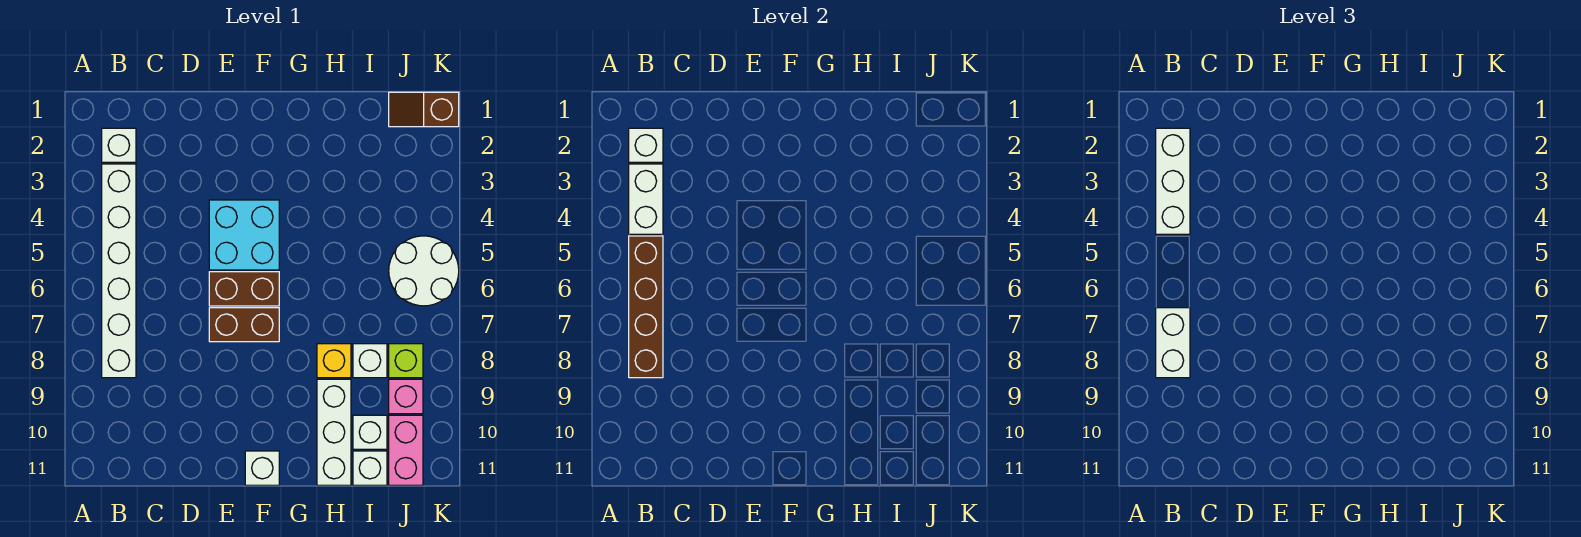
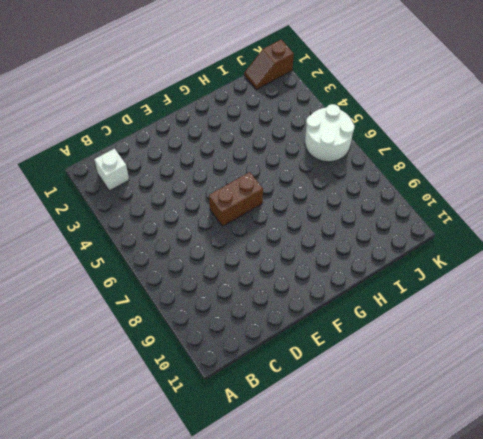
none -> white brick B3:B8 level 1
none -> cyan brick E4:F5 level 1
none -> brown brick E7:F7 level 1

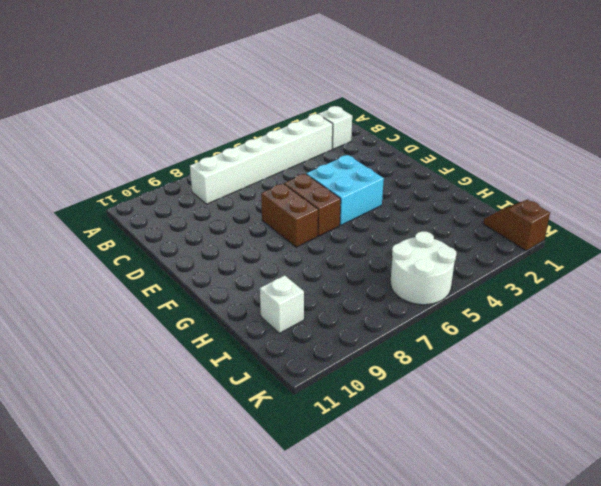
none -> white brick F11 level 1
none -> yellow brick H8 level 1
none -> white brick H9:H11 level 1

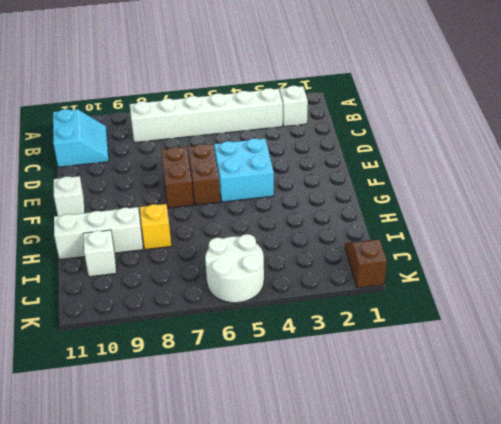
cyan slope B10:C11 level 1 top 11 -> none
none -> white brick I8 level 1
none -> white brick I11 level 1
none -> lime brick J8 level 1

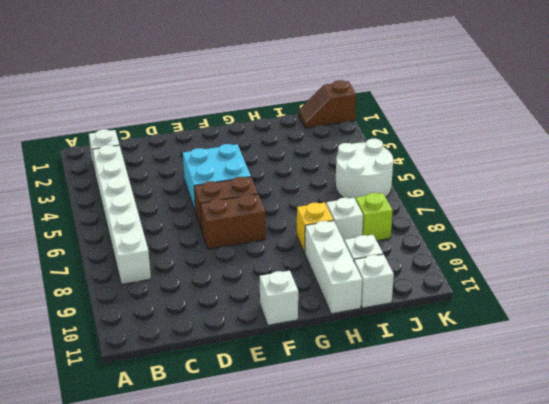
none -> pink brick J9 level 1
none -> pink brick J10:J11 level 1
none -> white brick B2 level 2

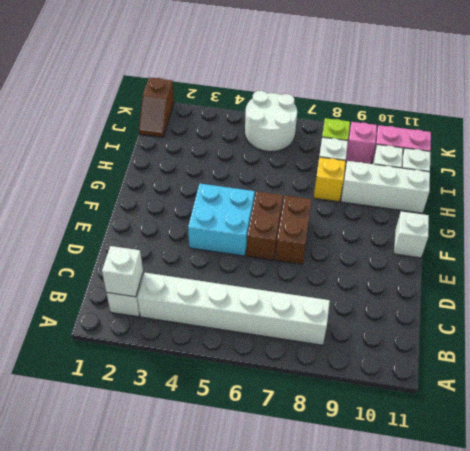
none -> white brick B3:B4 level 2
none -> brown brick B5:B8 level 2
none -> white brick B2:B4 level 3

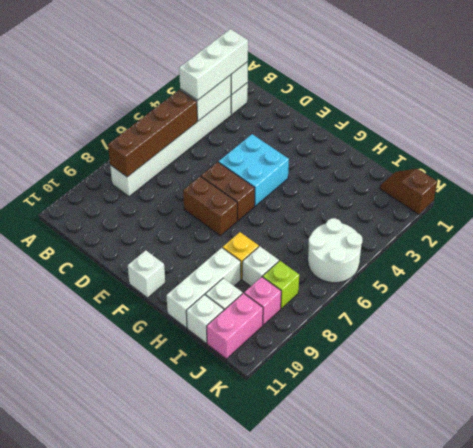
none -> white brick B7:B8 level 3

